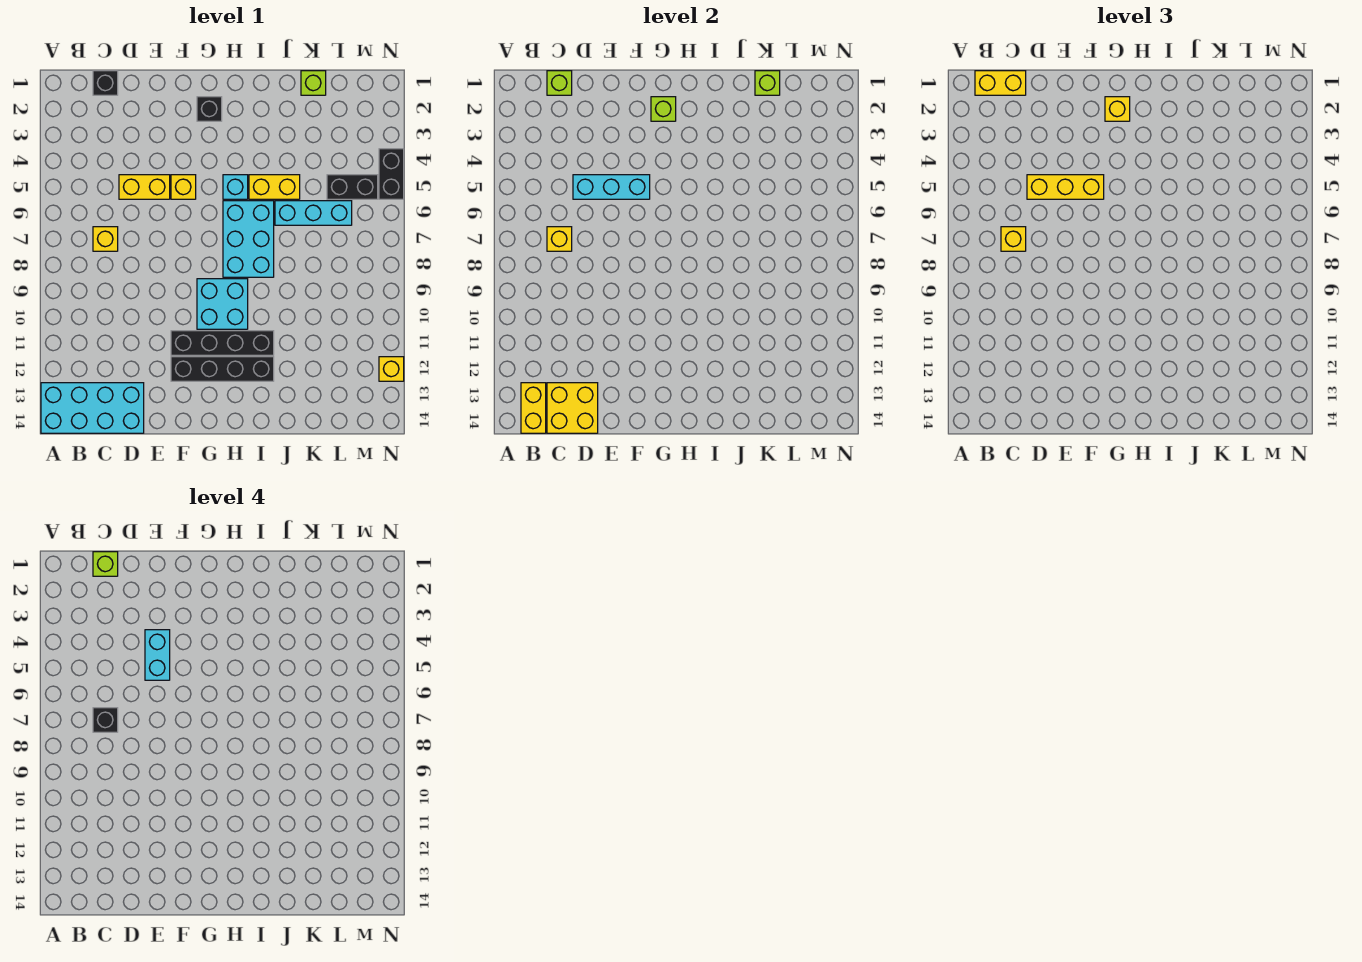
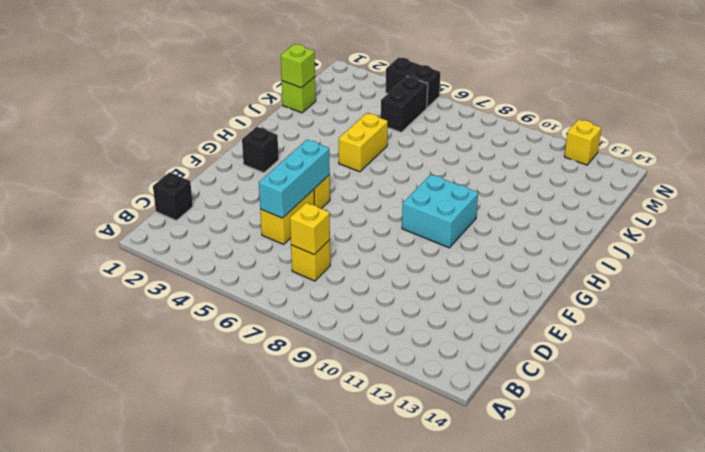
none -> cyan brick A13:D14 level 1
none -> black brick F11:I11 level 1
none -> black brick F12:I12 level 1
none -> cyan brick H5 level 1

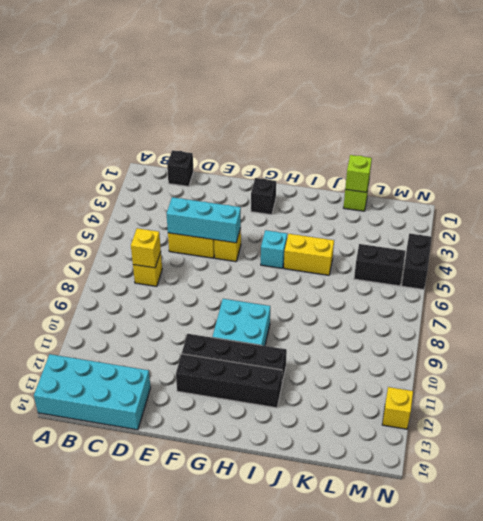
none -> cyan brick H6:I8 level 1
none -> cyan brick J6:L6 level 1
none -> yellow brick B13:B14 level 2
none -> lime brick C1 level 2

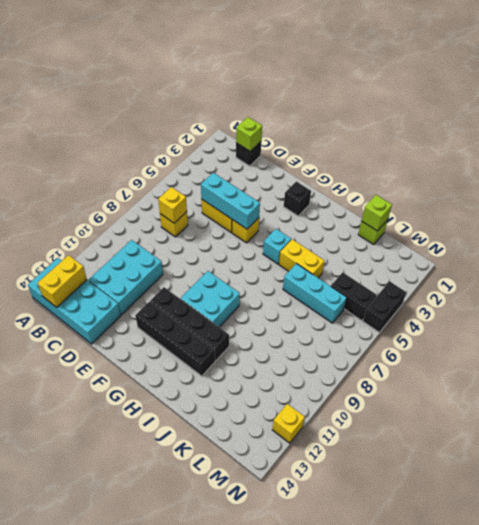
cyan brick C10:D12 level 1 -> cyan brick H6:I8 level 1
none -> yellow brick C13:D14 level 2
none -> lime brick G2 level 2
none -> yellow brick B1:C1 level 3
none -> yellow brick C7 level 3

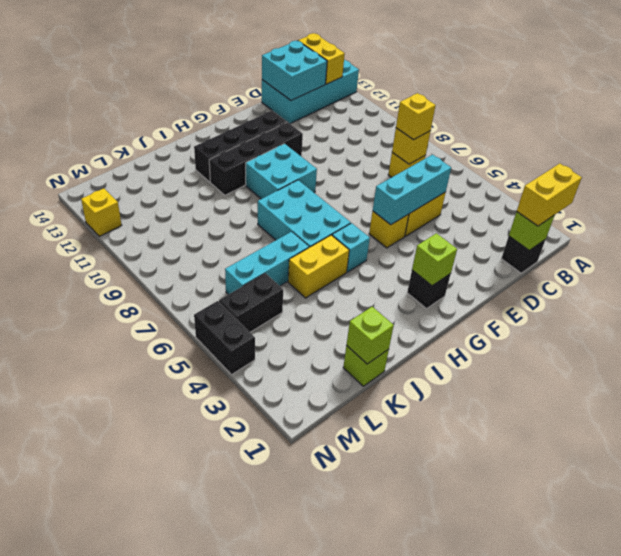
cyan brick C13:D14 level 2 -> yellow brick C13:D14 level 2
none -> yellow brick D5:F5 level 3
none -> yellow brick G2 level 3
none -> lime brick C1 level 4
none -> black brick C7 level 4

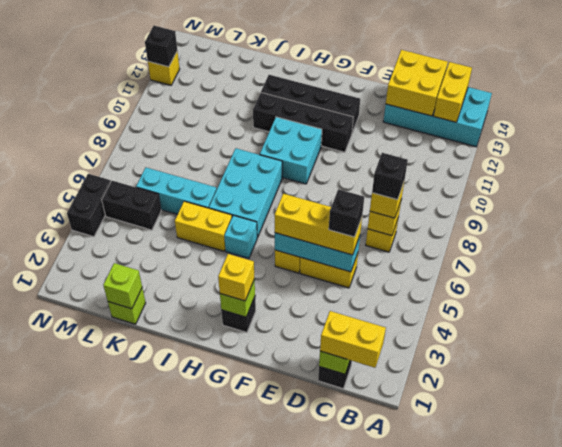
black brick D5 level 4 -> none
black brick N12 level 2 -> none
none -> lime brick C1 level 4
none -> cyan brick E4:E5 level 4

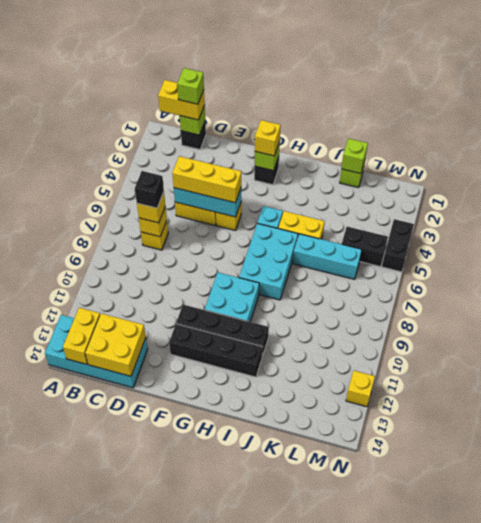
none -> cyan brick E4:E5 level 4

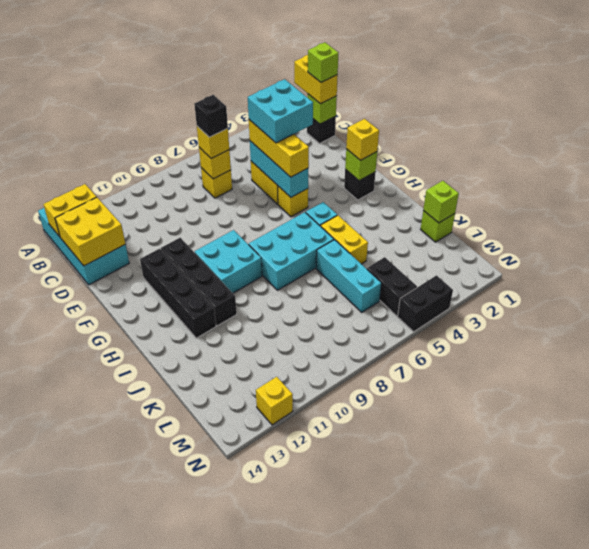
cyan brick D4:E5 level 4 -> cyan brick E4:E5 level 4

